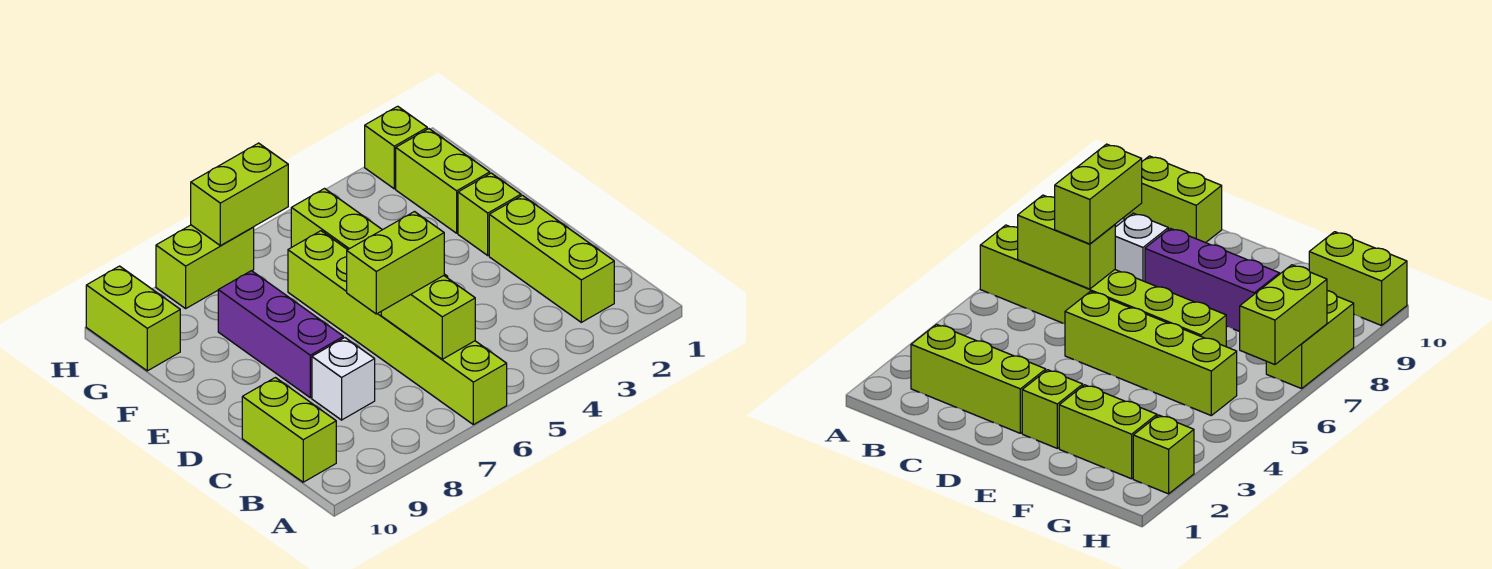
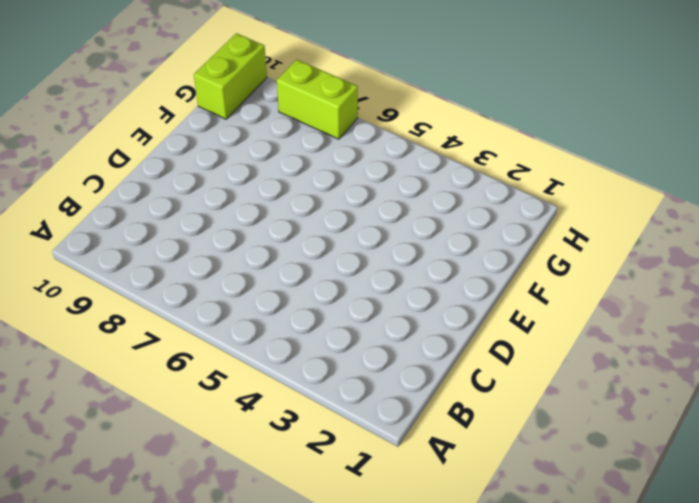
none -> lime brick A6:F6 level 1
none -> lime brick B2:D2 level 1
none -> lime brick B10:C10 level 1

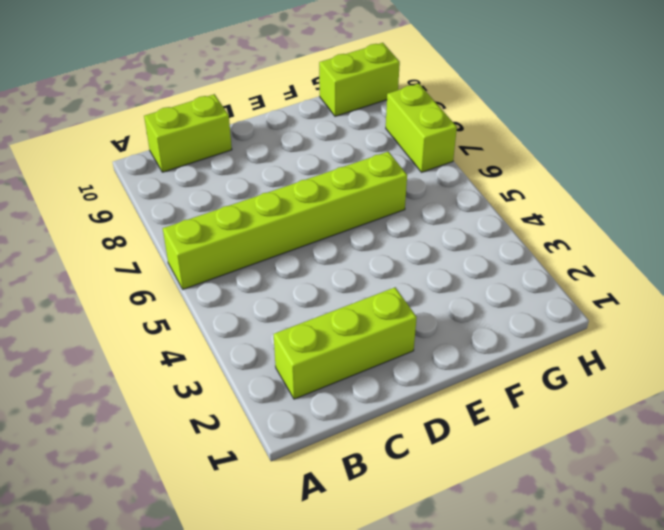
none -> white brick C8 level 1
none -> lime brick D5:G5 level 1
none -> purple brick D8:F8 level 1

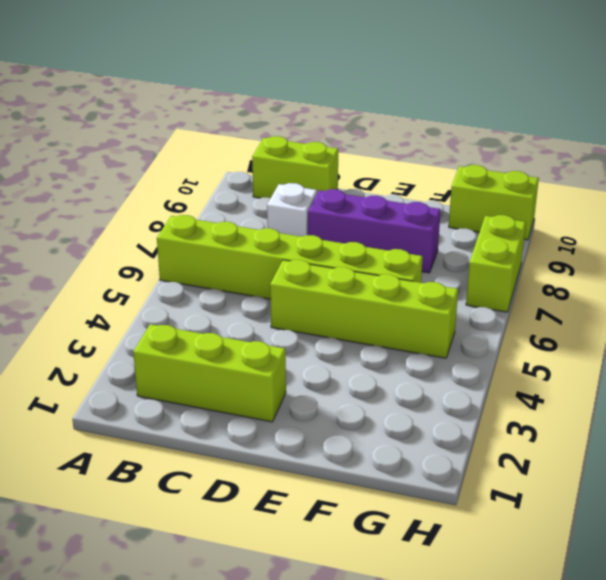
none -> lime brick E2 level 1
none -> lime brick F2:G2 level 1
none -> lime brick H2 level 1

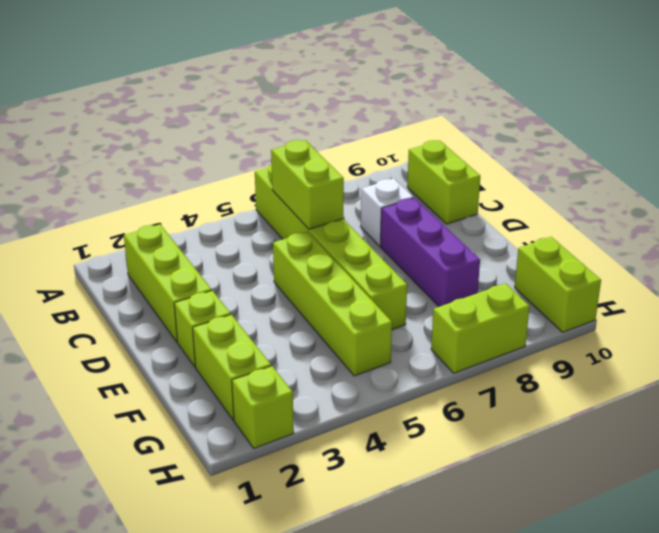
none -> lime brick H6:H7 level 2
none -> lime brick C6:C7 level 3

